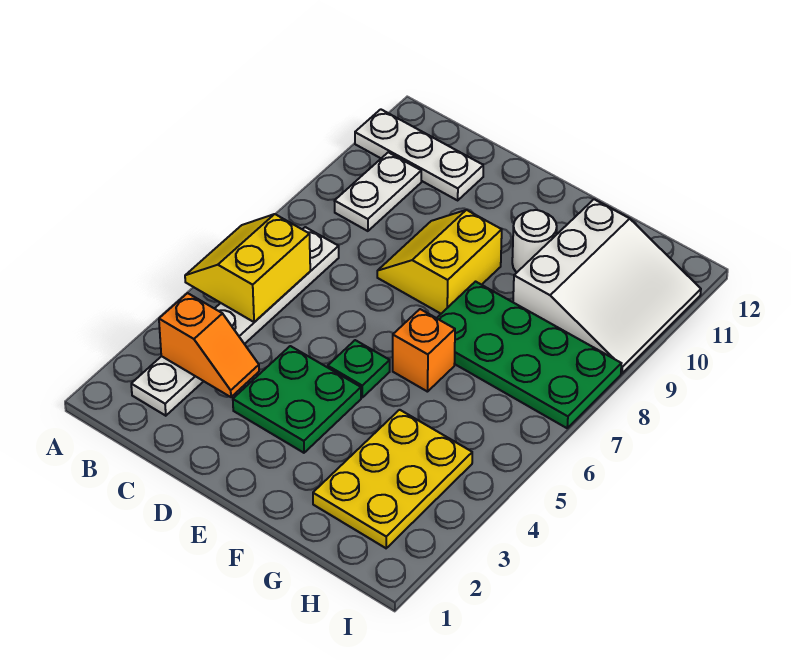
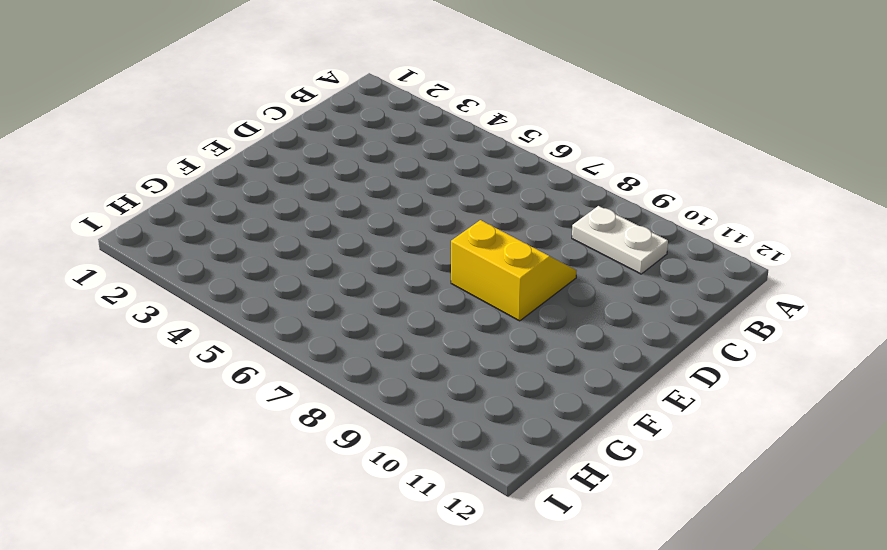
none -> white plate A11:C11 level 1
none -> white plate B2:B7 level 1
none -> green plate D3:E4 level 1

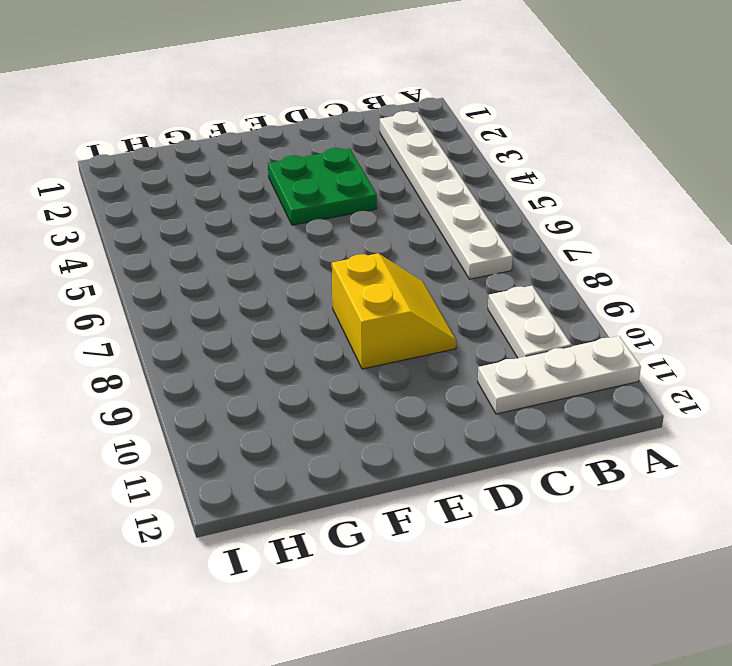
none -> green plate E5 level 1
none -> orange brick F6 level 1
none -> green plate F7:I8 level 1

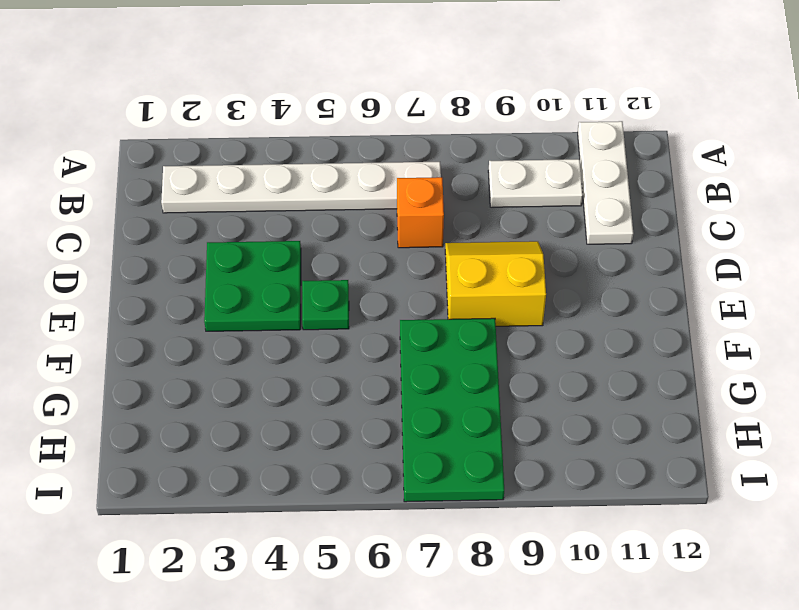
orange brick C7 level 1 -> orange brick F6 level 1
none -> white round brick F10 level 1
none -> yellow plate G2:H4 level 1
none -> white slope G9:I11 level 1 top G

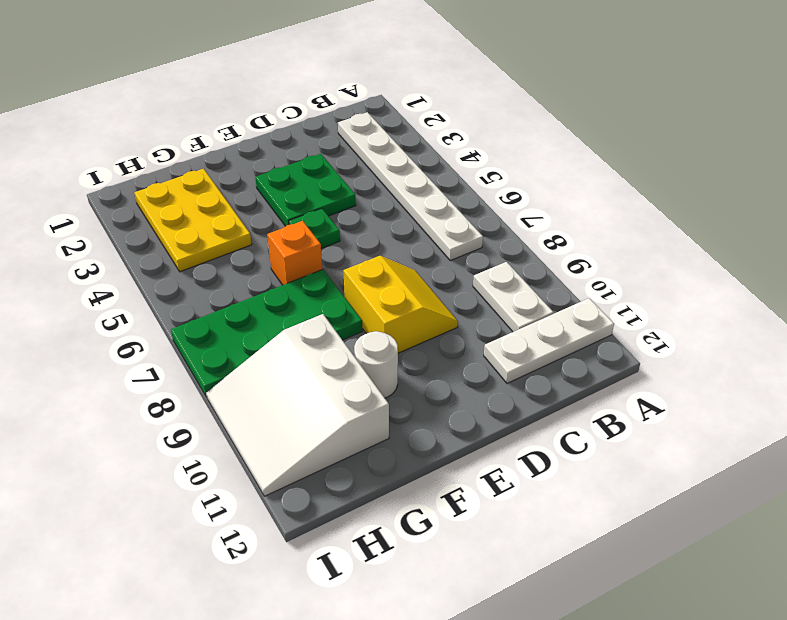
none -> yellow slope A5:B6 level 2 top B
none -> orange slope B3:C3 level 2 top B

